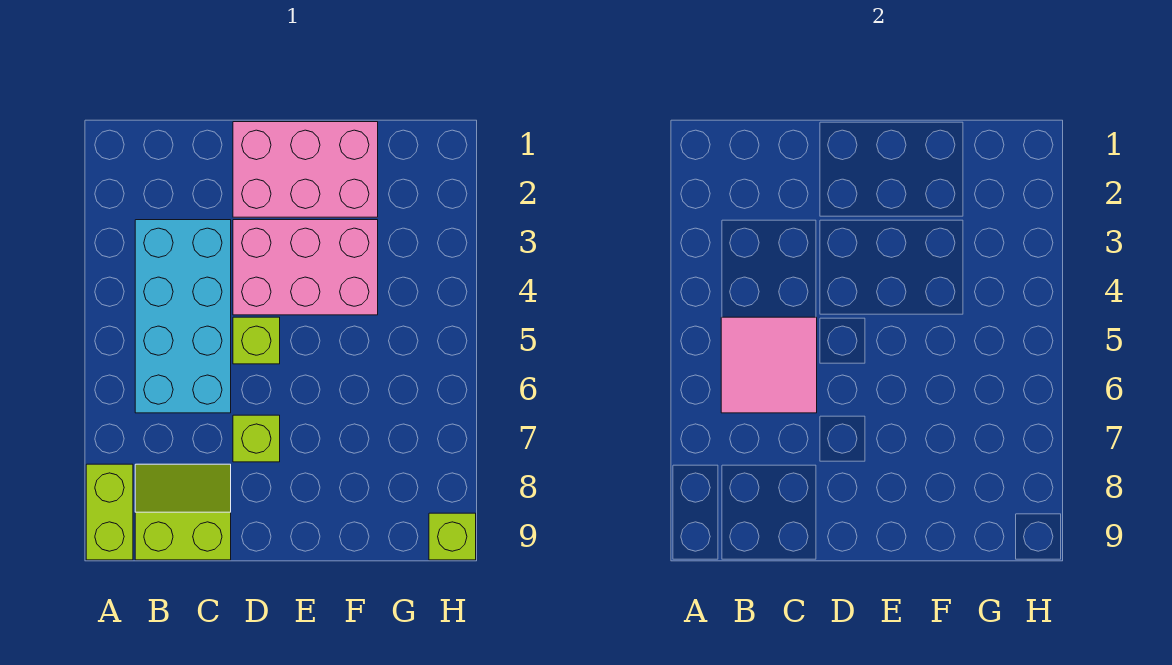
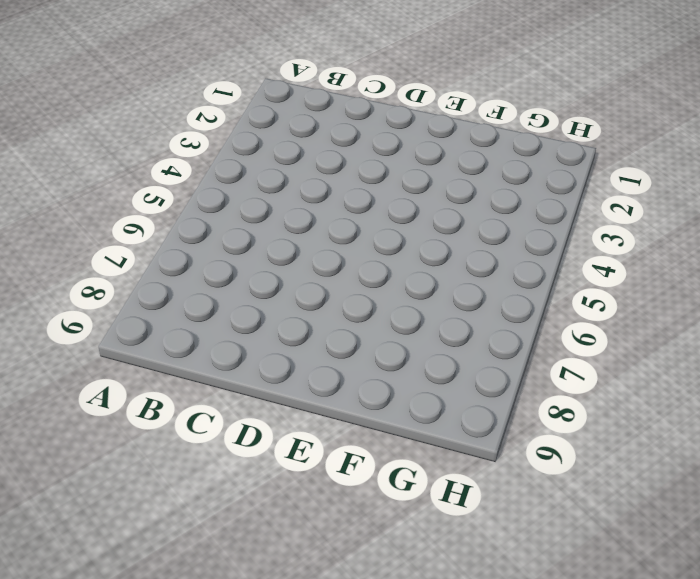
none -> lime brick A8:A9 level 1
none -> cyan brick B3:C6 level 1

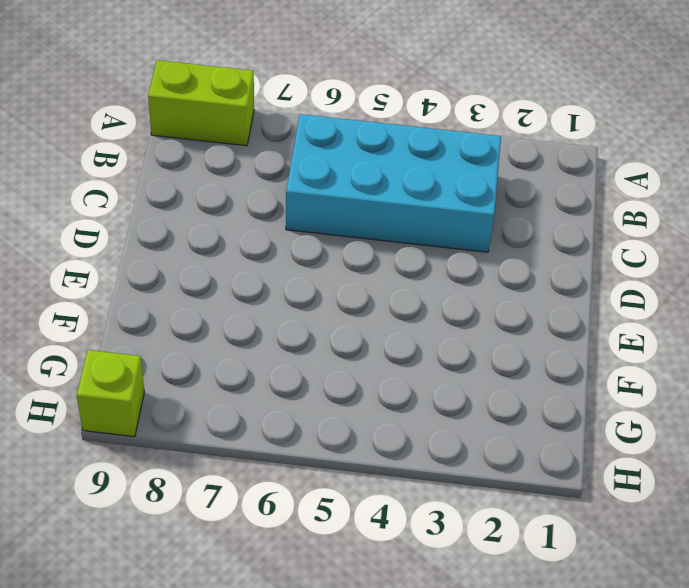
none -> lime slope B8:C9 level 1 top 9
none -> pink brick D1:F2 level 1

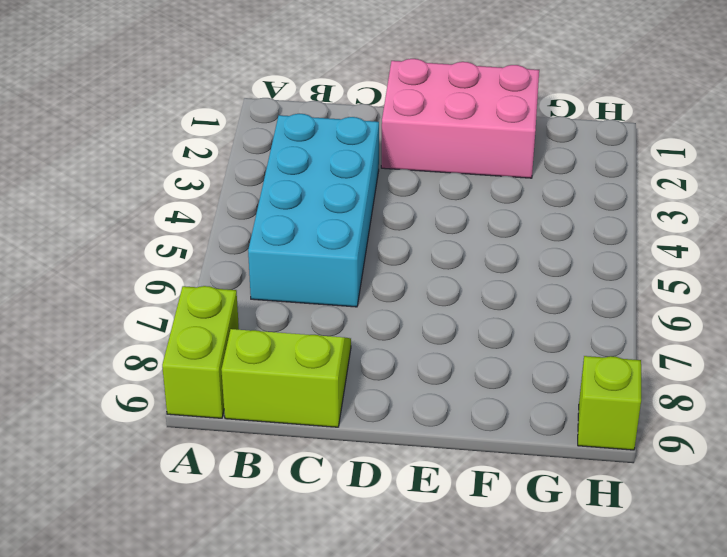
none -> pink brick D3:F4 level 1
none -> lime brick D5 level 1

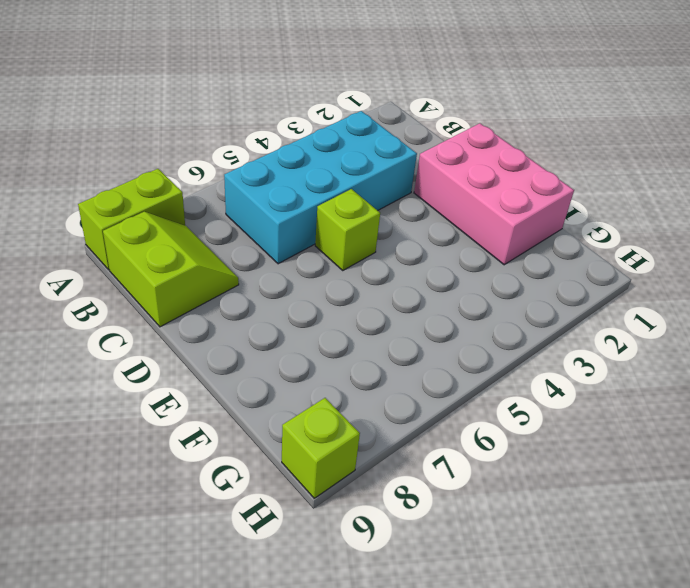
none -> pink brick D3:F4 level 1
none -> lime brick D7 level 1

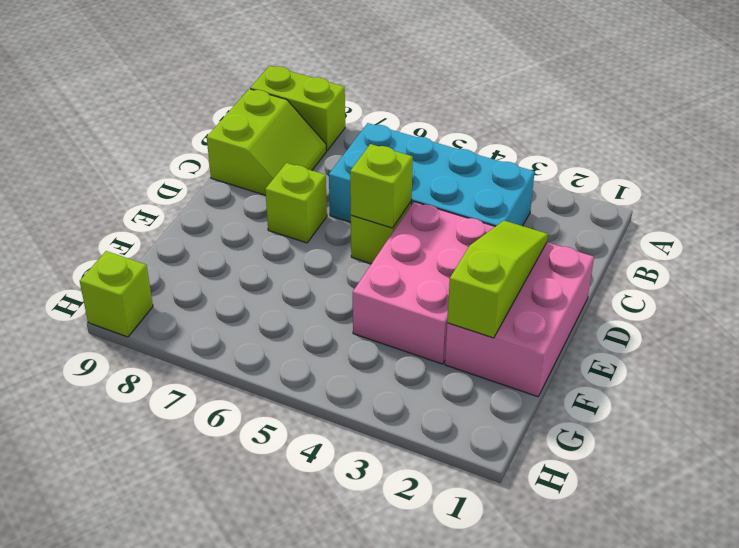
lime slope D2:F2 level 2 top F -> none
lime brick D5 level 2 -> none
none -> pink tile B5:C6 level 2

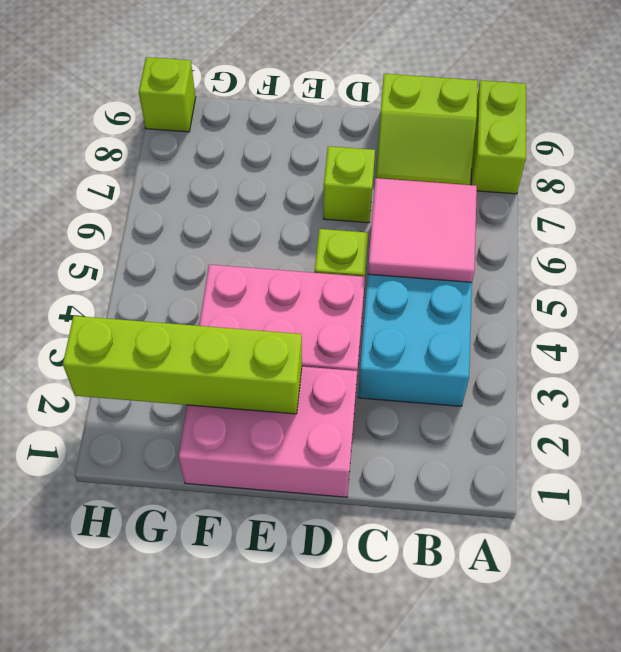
lime brick E2:H2 level 2 -> none

